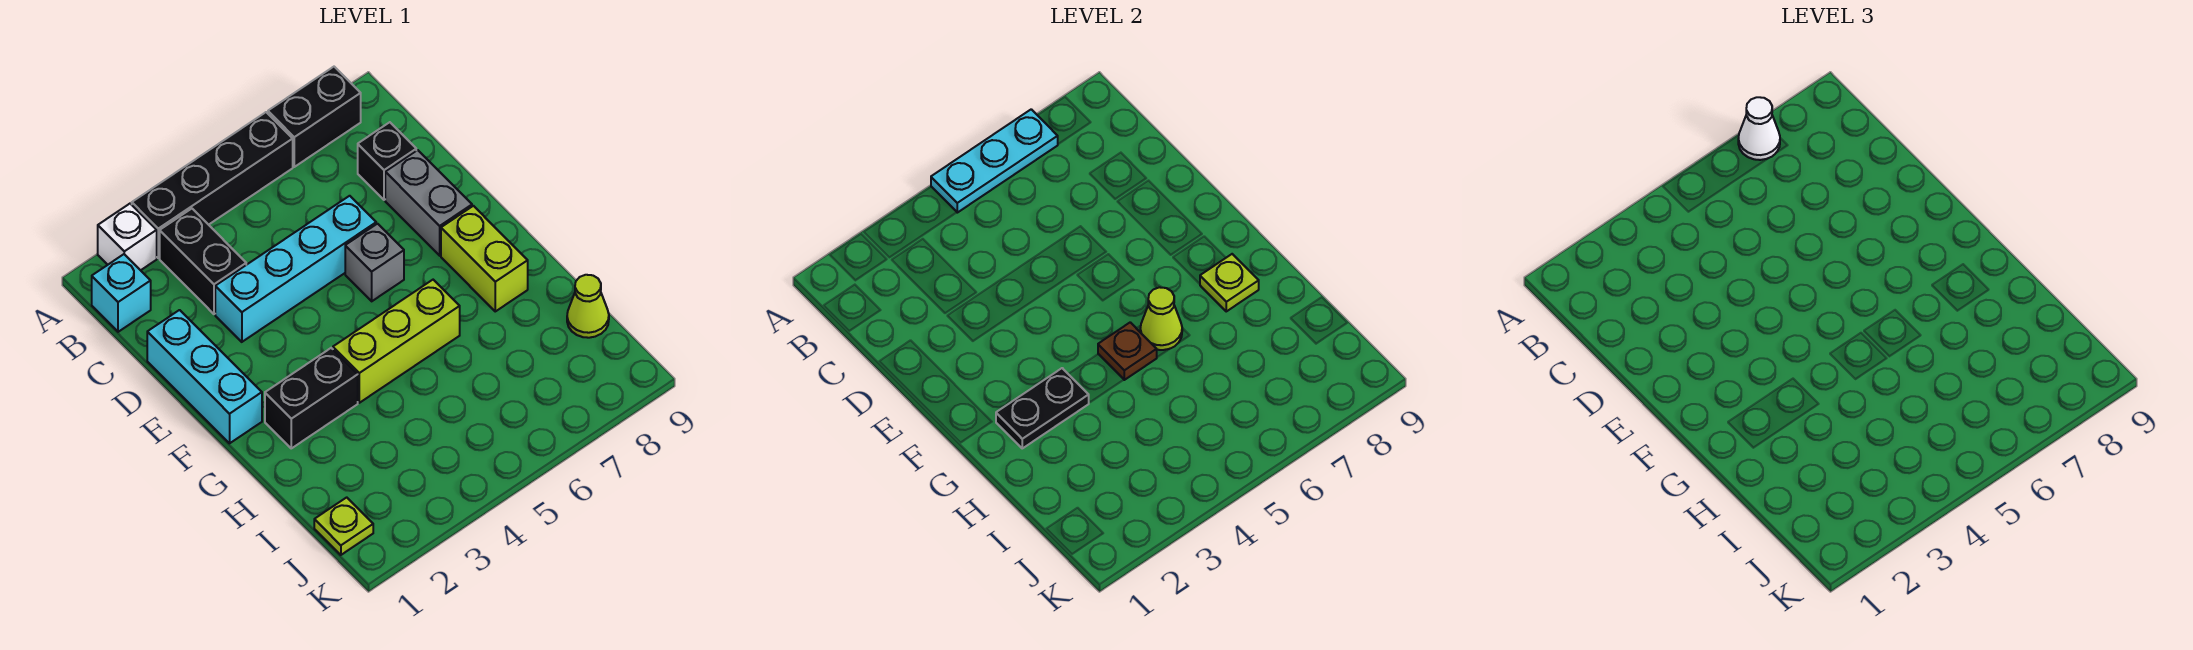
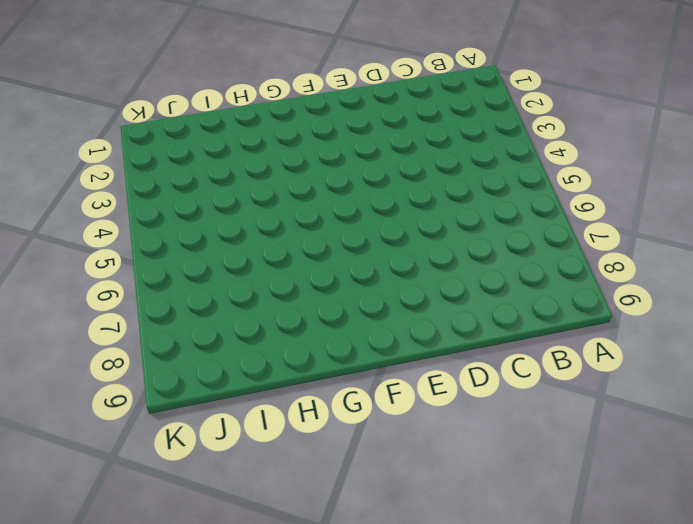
none -> white brick A2 level 1
none -> black brick A3:A6 level 1
none -> black brick A7:A8 level 1

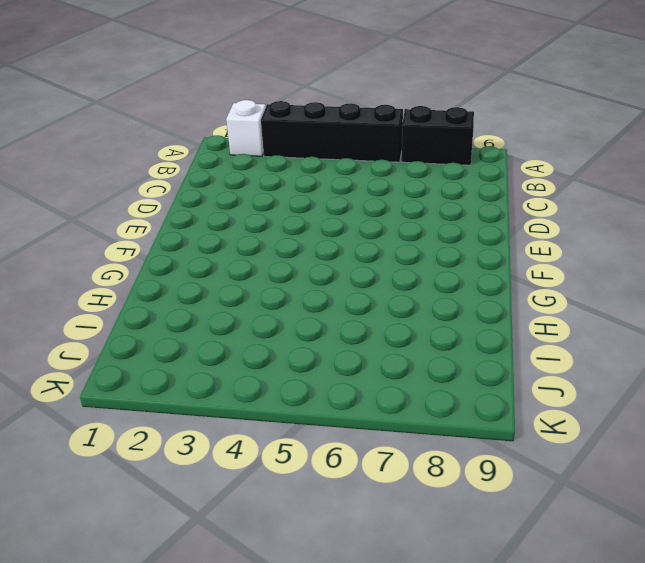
none -> cyan brick B1 level 1
none -> black brick B3:C3 level 1
none -> black brick C8 level 1

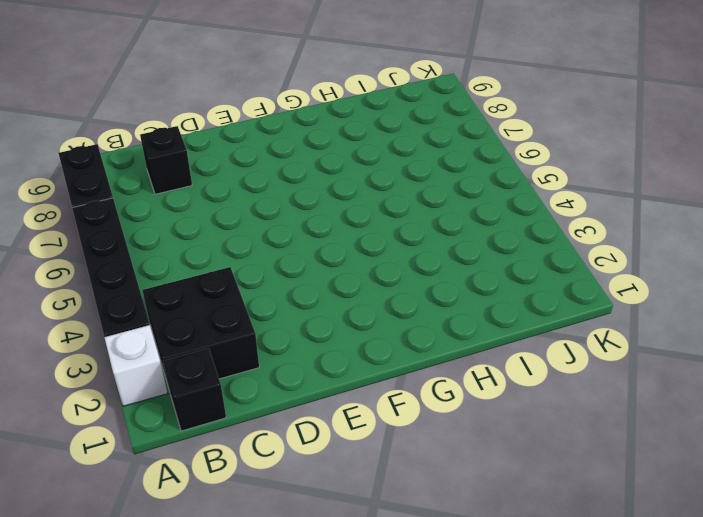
black brick B1 level 1 -> cyan brick B1 level 1
black brick B2:C3 level 1 -> black brick B3:C3 level 1
none -> cyan brick D1:F1 level 1
none -> cyan brick D3:D6 level 1
none -> grey brick D8:E8 level 1

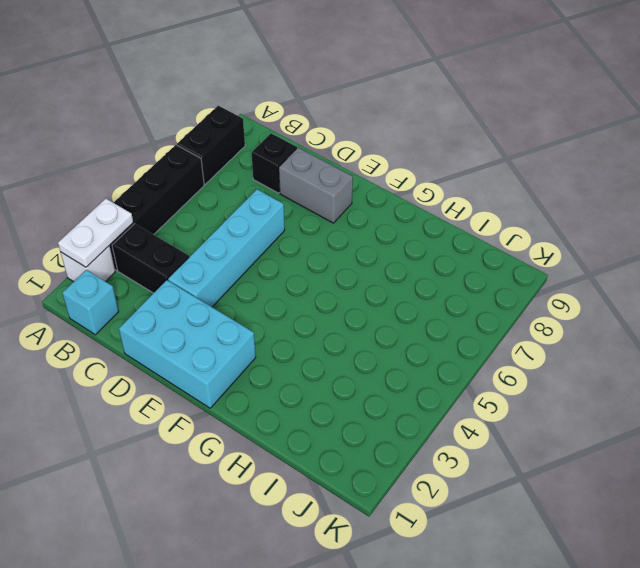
white plate A2:A3 level 2 -> none
cyan brick D1:F2 level 1 -> cyan brick D1:F1 level 1
none -> grey brick E6 level 1
none -> lime brick F8:G8 level 1
none -> black brick G2:G3 level 1

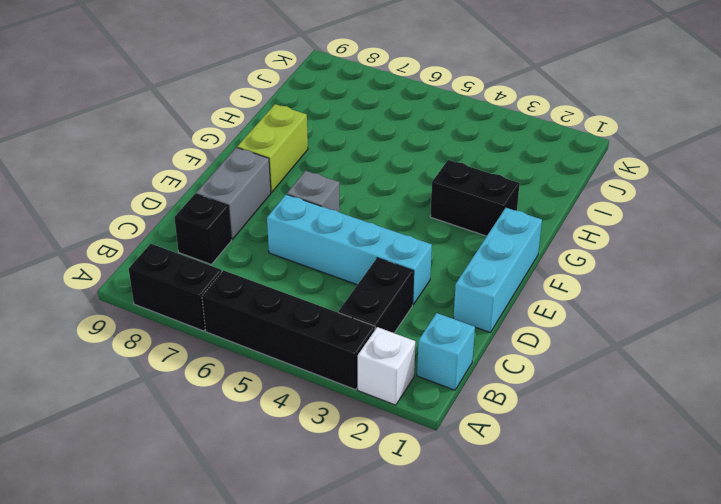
none -> lime brick G4:G6 level 1
none -> lime cone I9 level 1
none -> lime plate J1 level 1

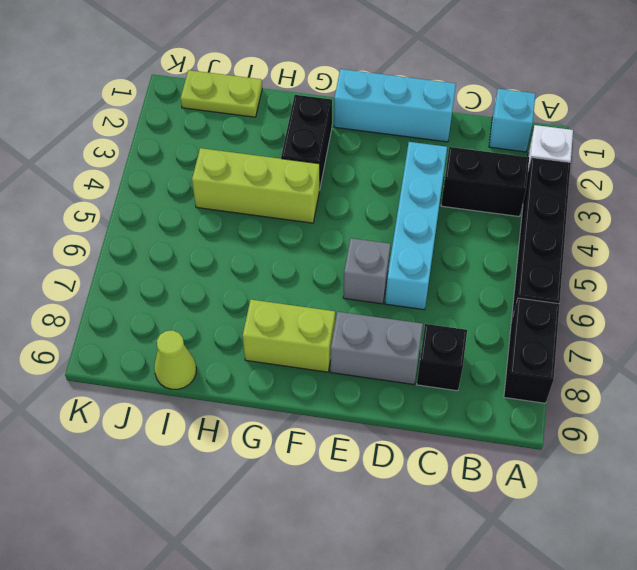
lime brick G4:I4 level 1 -> lime brick G4:G6 level 1
lime plate I1:J1 level 1 -> lime plate J1 level 1
none -> cyan plate A5:A7 level 2
none -> black plate G2:G3 level 2
none -> brown plate G5 level 2

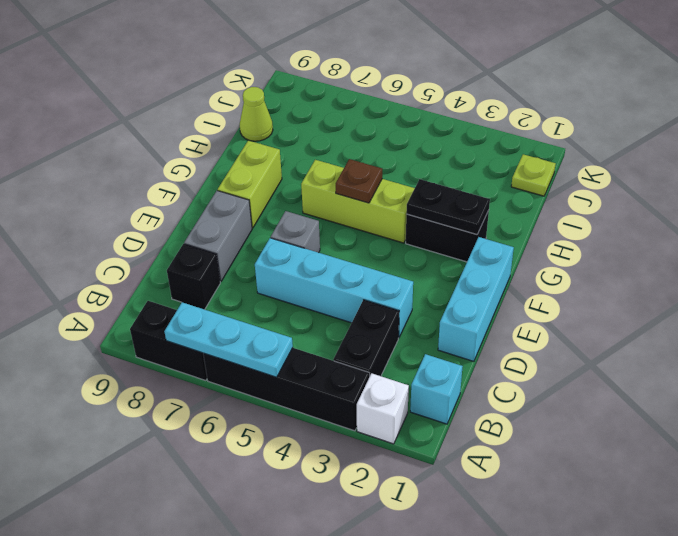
none -> lime cone G6 level 2
none -> lime plate G8 level 2
none -> white cone A7 level 3

